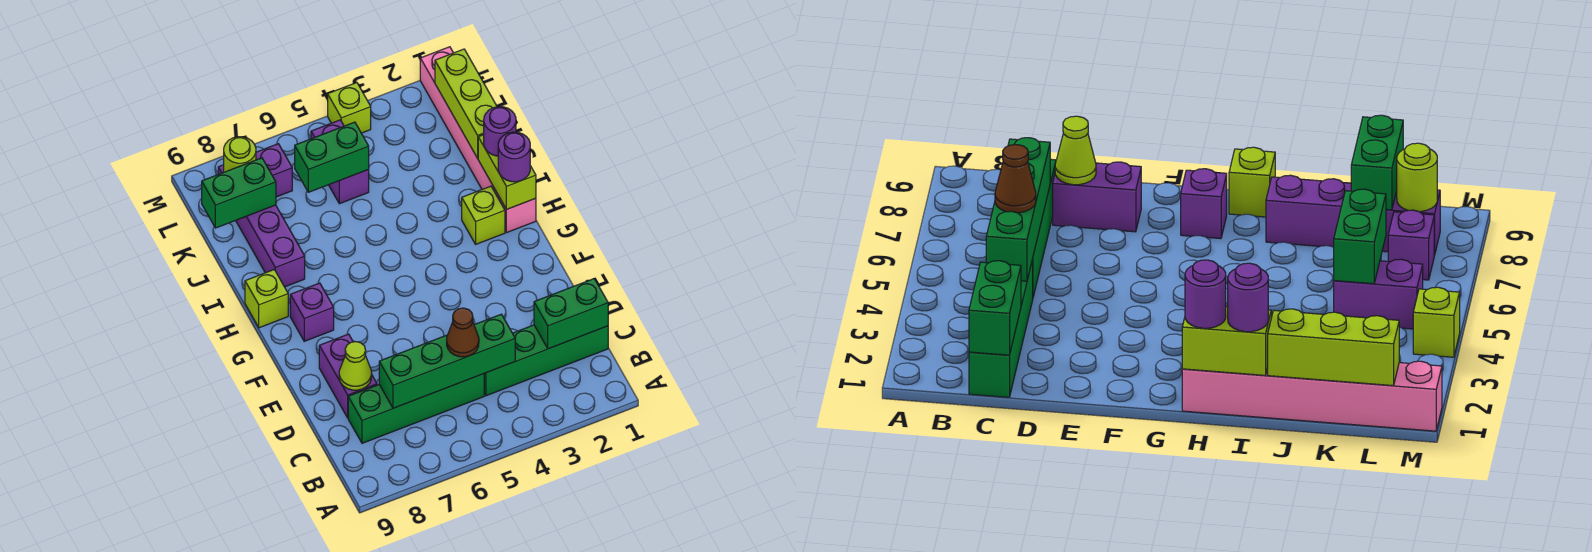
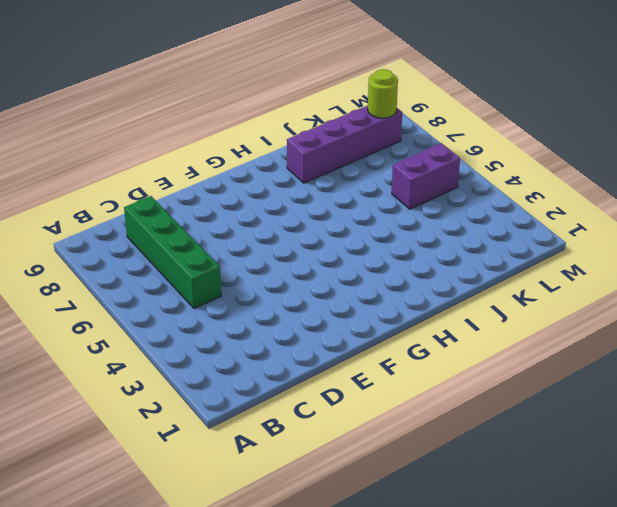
none -> green brick C1:C4 level 1
none -> purple brick D8:E8 level 1
none -> purple brick G8 level 1

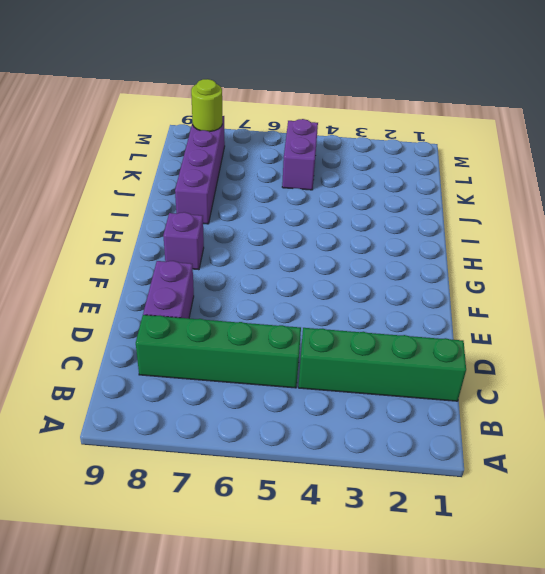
none -> pink brick H1:M1 level 1
none -> lime brick H2 level 1
none -> lime brick H9 level 1

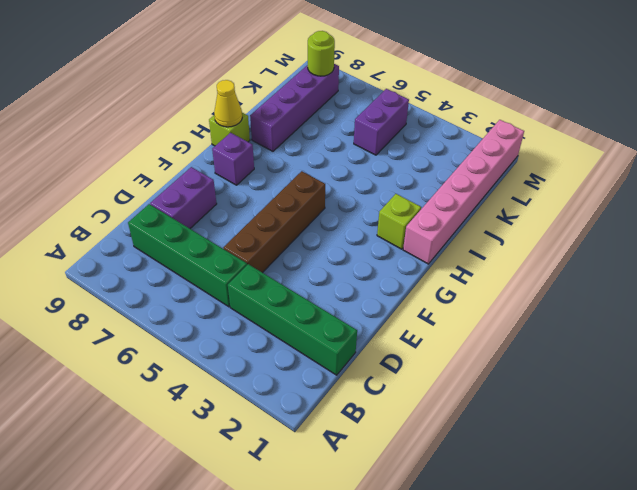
brown brick D5:G5 level 1 -> none
yellow cone H9 level 2 -> none
none -> purple brick L7 level 1
none -> lime brick M4 level 1
none -> green brick C1:C2 level 2

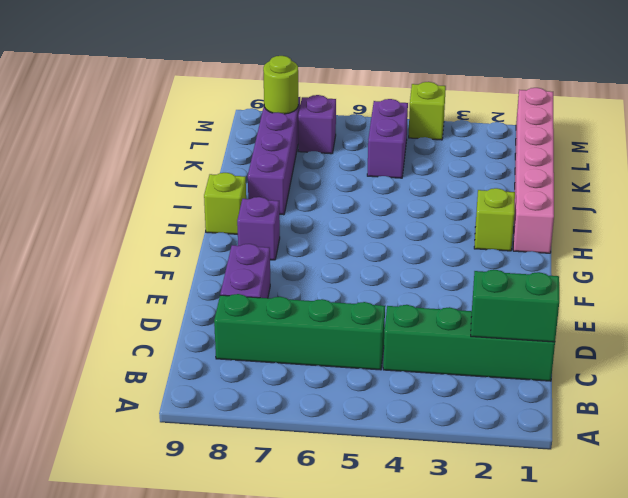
none -> green brick C4:C7 level 2
none -> lime cone D8 level 2
none -> lime brick H1:I1 level 2

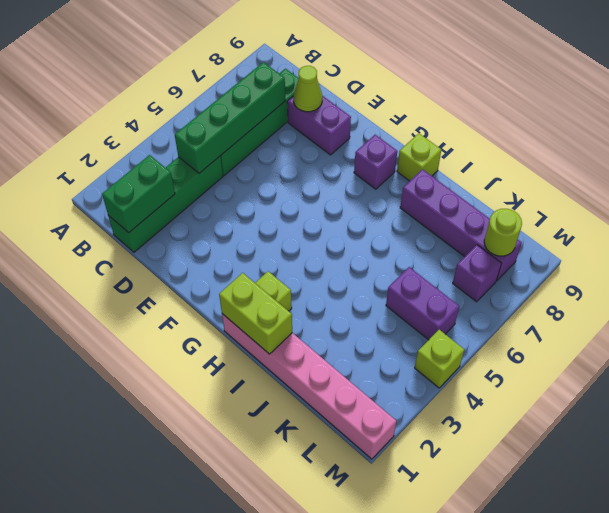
none -> lime brick J1:L1 level 2
none -> green brick K5:K6 level 2
none -> green brick K8:K9 level 2

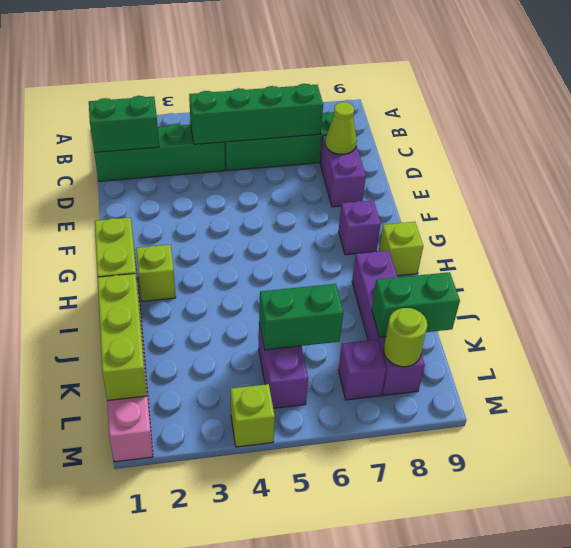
none -> brown cone C5 level 3
none -> purple round brick H1 level 3
none -> purple round brick I1 level 3

